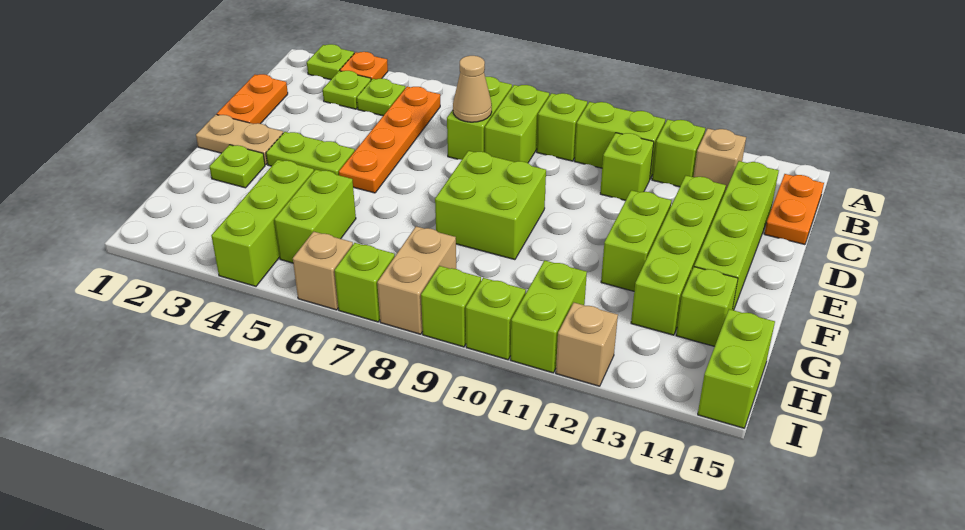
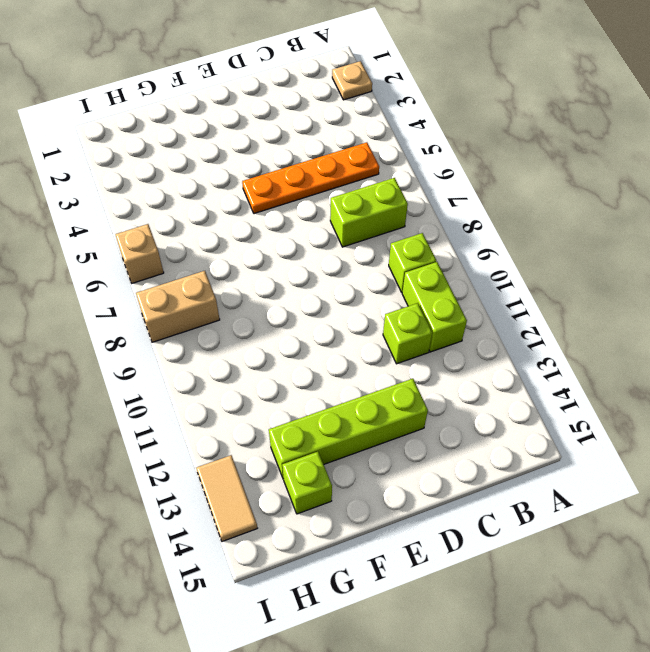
tan plate A2 level 1 -> lime plate A2 level 1
tan tile I13:I14 level 1 -> none
none -> orange plate A3 level 1
none -> lime plate B3 level 1
none -> lime plate B4 level 1
none -> lime brick B8:C8 level 1

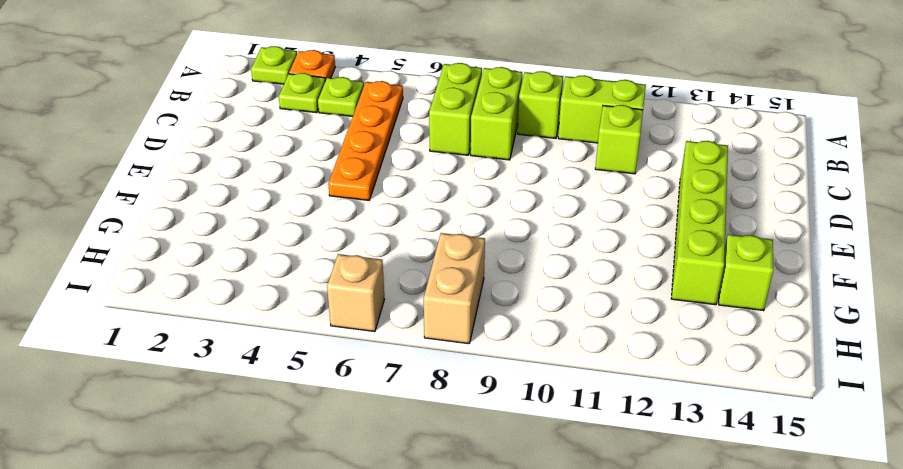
none -> lime brick B12 level 1
none -> tan brick B13 level 1
none -> orange plate B15:C15 level 1
none -> orange plate C1:D1 level 1

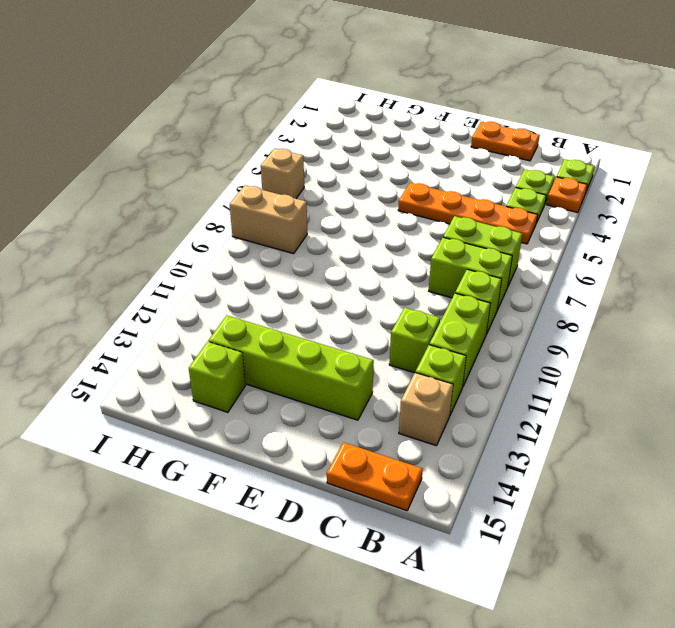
none -> lime brick C14:F14 level 1
none -> tan plate E1:E2 level 1
none -> lime plate E3:E4 level 1
none -> lime brick E8:F9 level 1

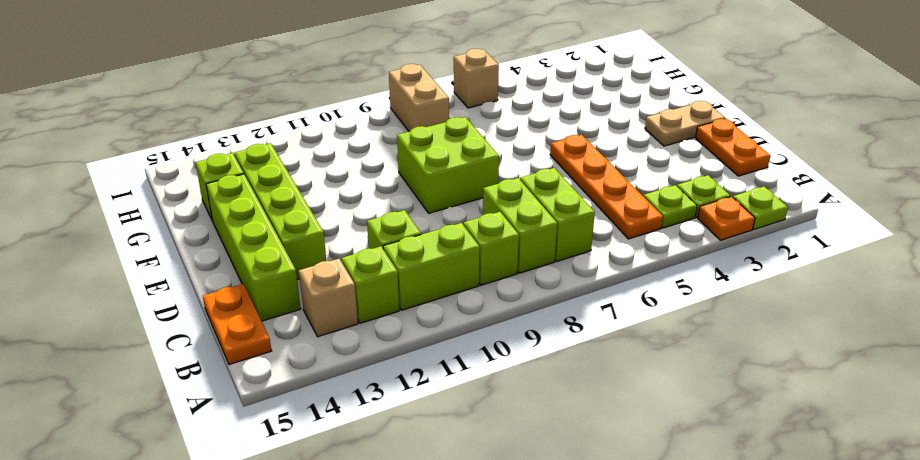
none -> lime plate E3:E4 level 1
none -> lime brick E12:F12 level 1
none -> lime plate F2 level 1
none -> lime brick G4:I4 level 1

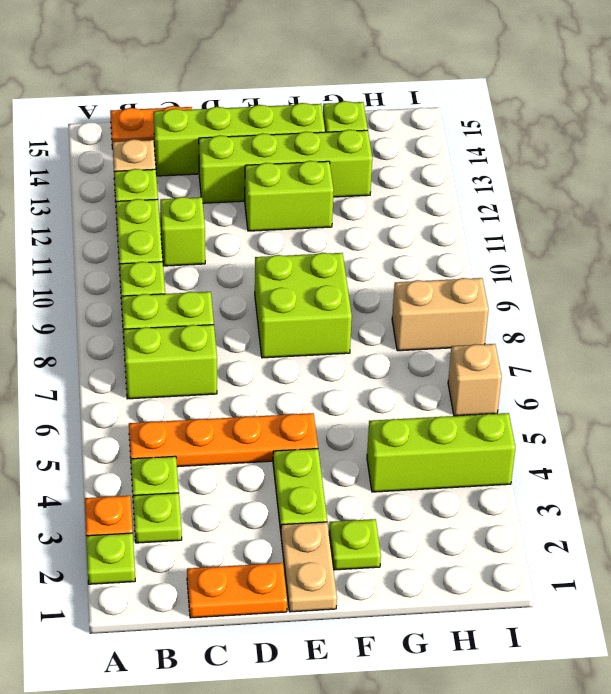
none -> lime brick G5:H5 level 1
none -> lime brick H11:I11 level 1
none -> lime brick H15:I15 level 1
none -> lime brick I7 level 1

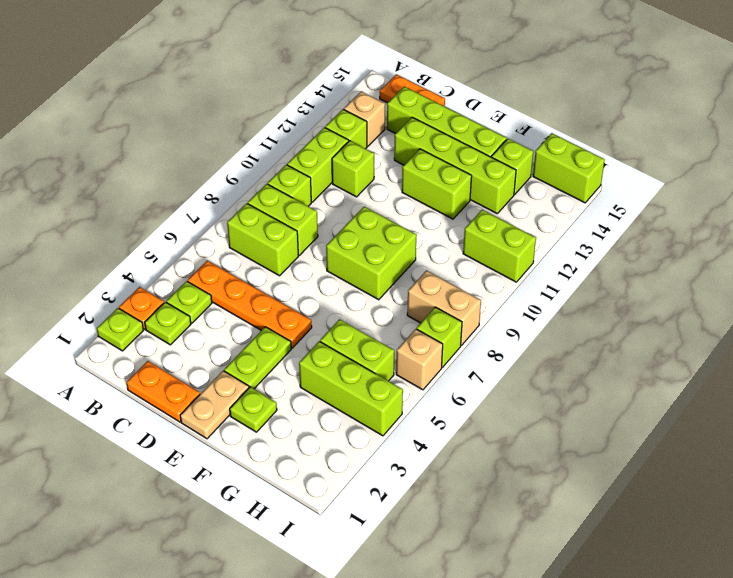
none -> lime brick I9 level 1
none -> lime brick I10 level 1
none -> tan brick I12 level 1
none -> tan cone C7 level 2

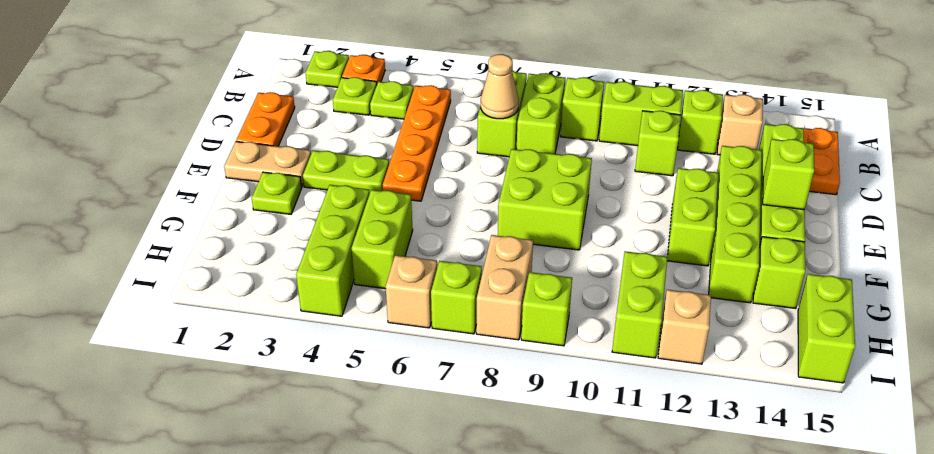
lime brick E14 level 2 -> lime brick I10 level 1

